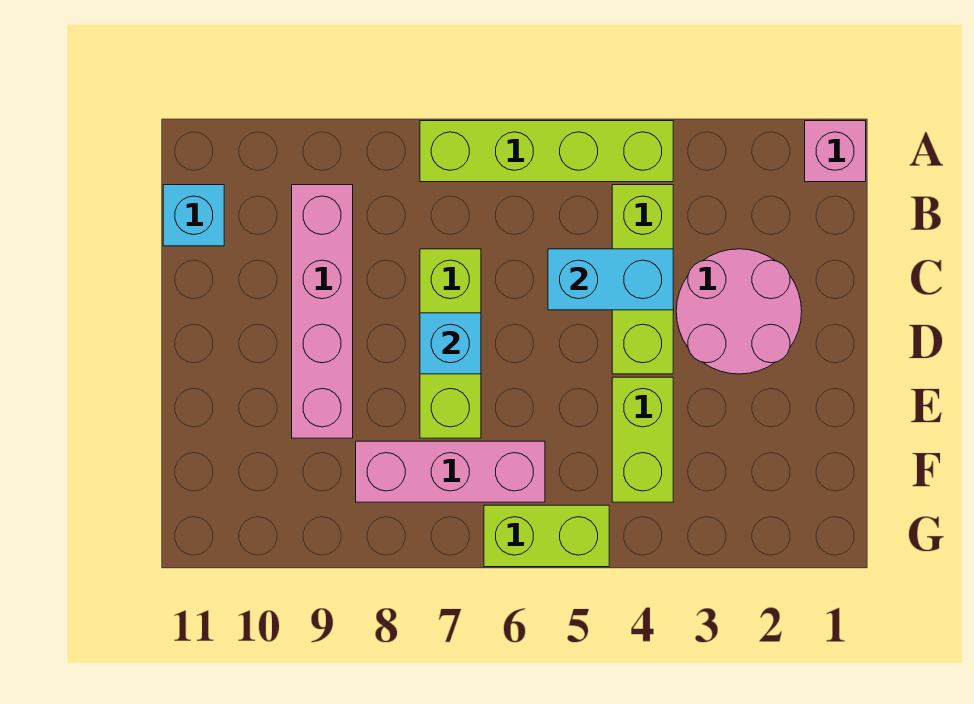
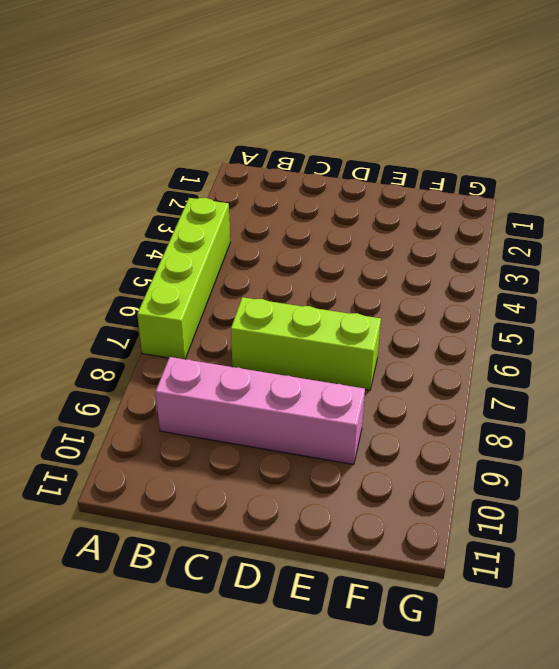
none -> pink brick A1 level 1
none -> lime brick B4:D4 level 1
none -> cyan brick B11 level 1

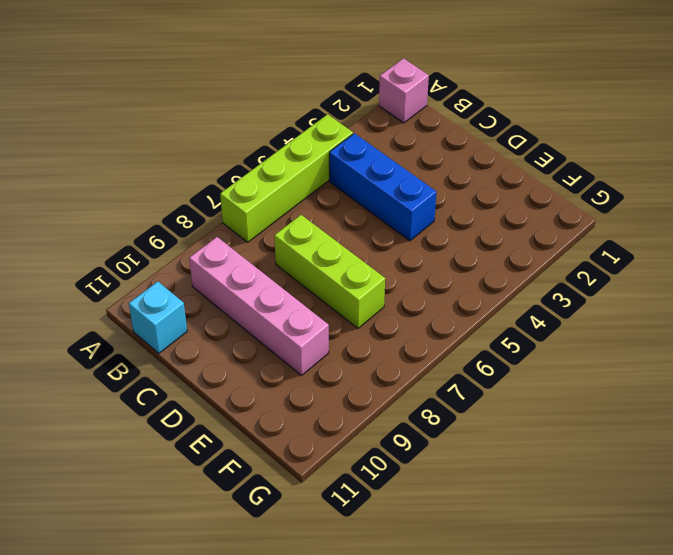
blue brick B4:D4 level 1 -> lime brick B4:D4 level 1
none -> pink round brick C2:D3 level 1
none -> lime brick E4:F4 level 1
none -> pink brick F6:F8 level 1

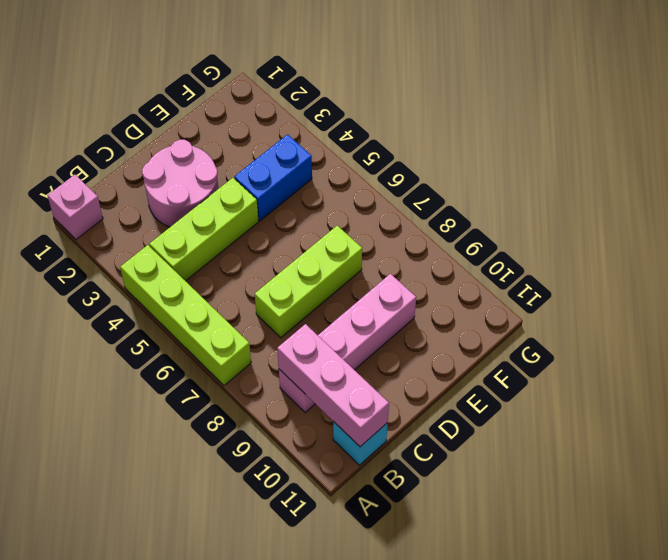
pink brick B9:B11 level 2 -> pink brick F6:F8 level 1
blue brick E4:F4 level 1 -> lime brick E4:F4 level 1
none -> lime brick G5:G6 level 1
none -> cyan brick C4:C5 level 2
none -> cyan brick D7 level 2

